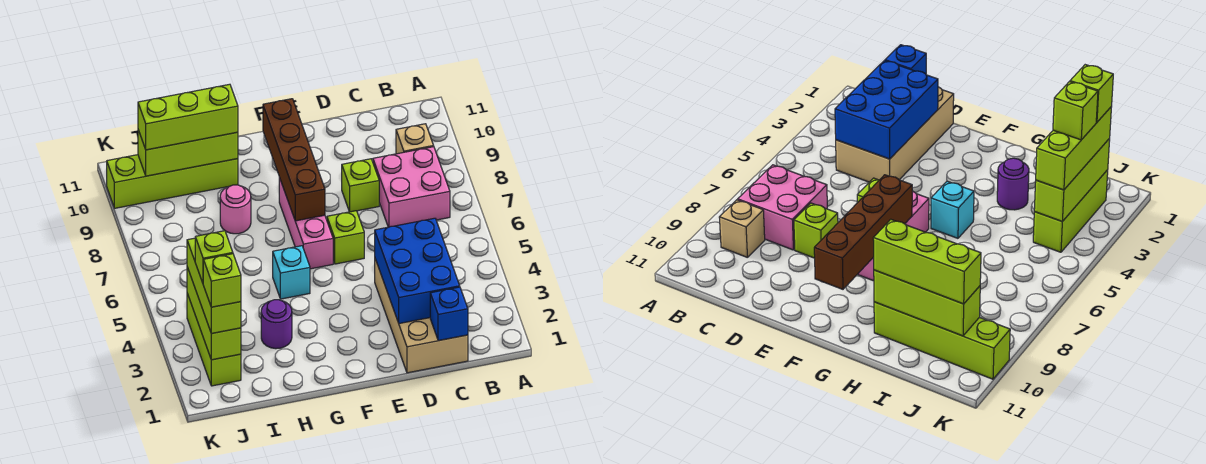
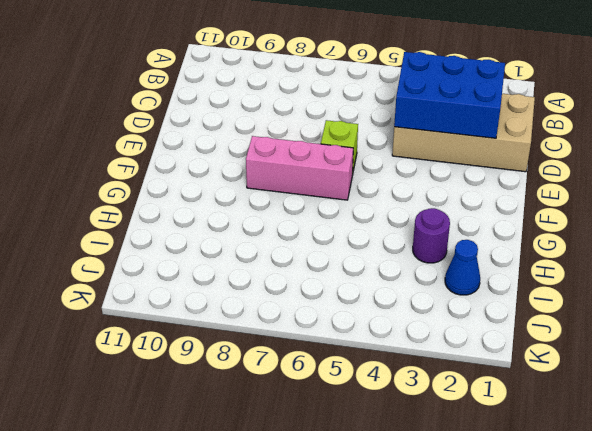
blue cone I2 level 1 -> none
none -> pink brick B7:C8 level 1
none -> tan brick B9 level 1
none -> lime brick D8 level 1

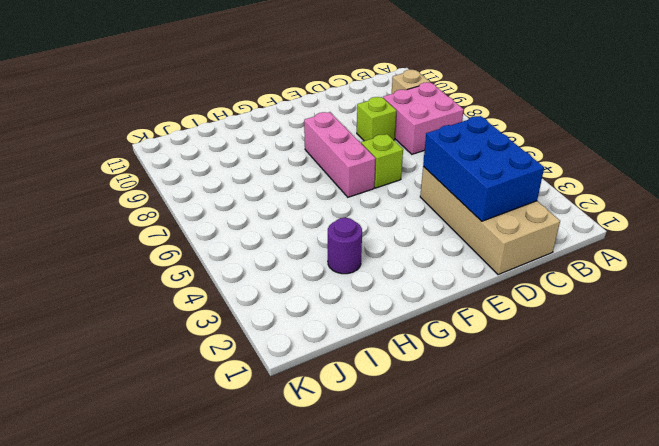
none -> cyan brick G5 level 1
none -> pink round brick H8 level 1
none -> lime brick H10:K10 level 1

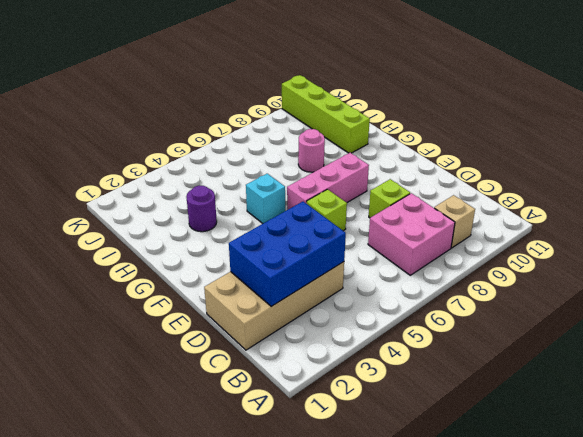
none -> lime brick J2:J4 level 1
none -> blue brick C1 level 2
none -> brown brick F7:F10 level 2

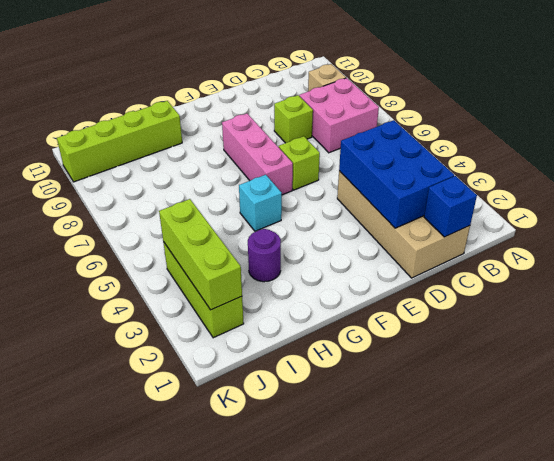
none -> pink round brick H8 level 1
none -> brown brick F7:F10 level 2
none -> lime brick H10:J10 level 2

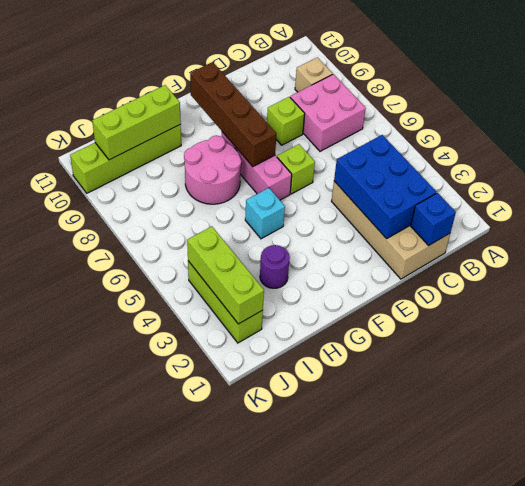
pink round brick G7:H8 level 1 -> pink round brick H8 level 1
none -> lime brick H10:J10 level 3
none -> lime brick J2:J4 level 3
none -> lime brick J2 level 4

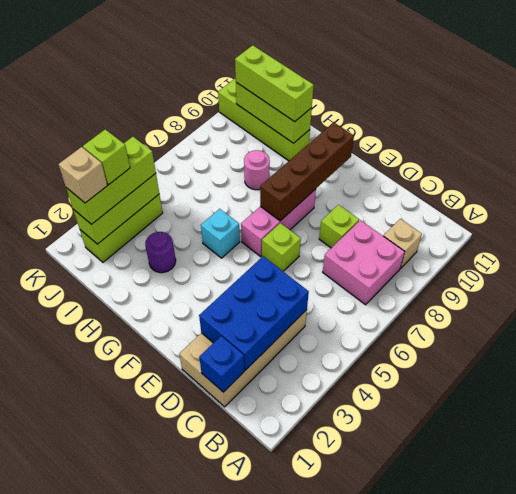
tan brick J2 level 4 -> lime brick J2 level 4

